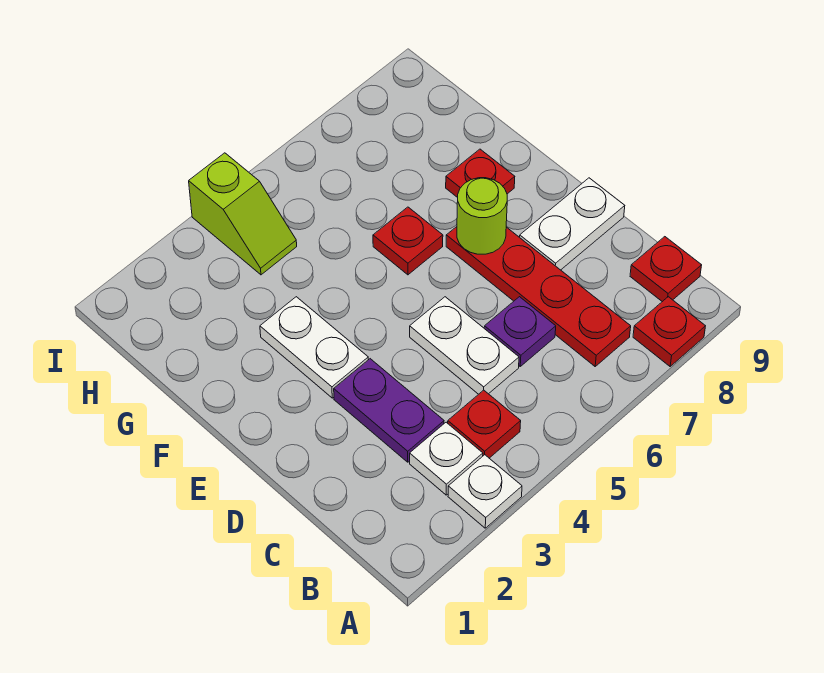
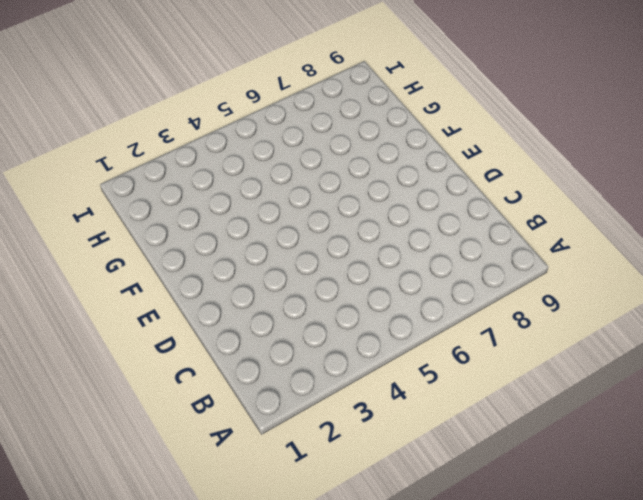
none -> white plate A3 level 1
none -> red plate A8 level 1
none -> white plate B3 level 1

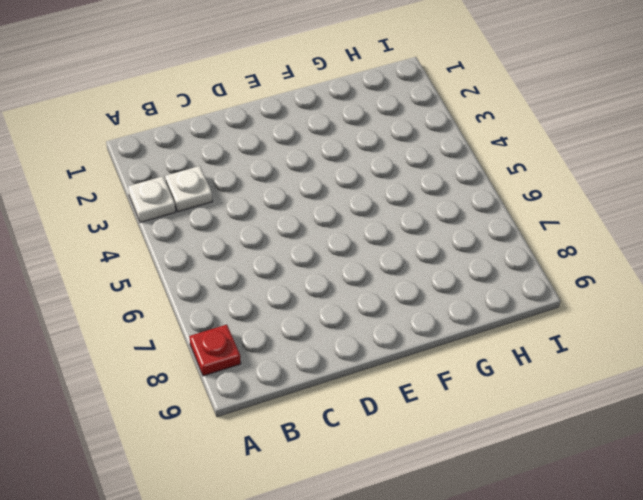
none -> red plate B4 level 1
none -> red plate B7:E7 level 1
none -> red plate B9 level 1

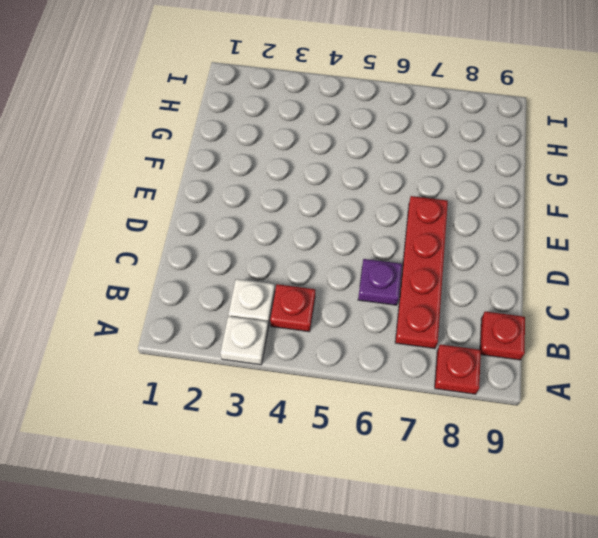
none -> purple plate C3:D3 level 1
none -> white plate C5:D5 level 1
none -> white plate D8:D9 level 1

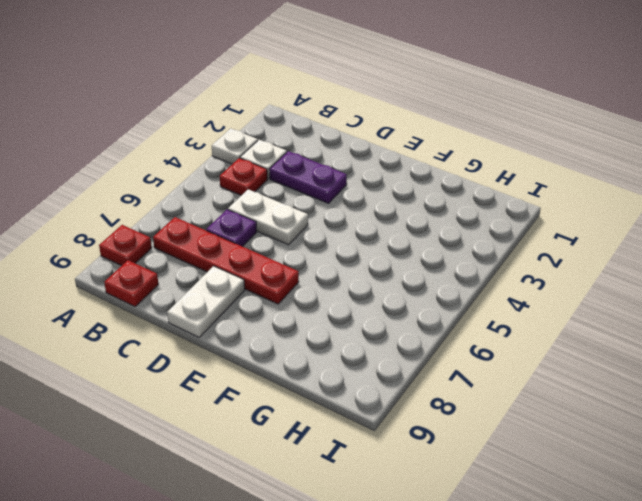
none -> white plate E3:F3 level 1
none -> red plate F6 level 1
none -> red plate F8 level 1

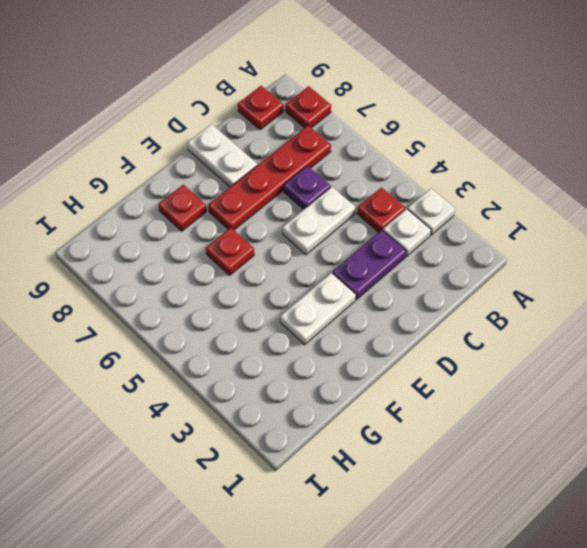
none -> lime slope H4:I4 level 1 top I
none -> lime round brick E7 level 2

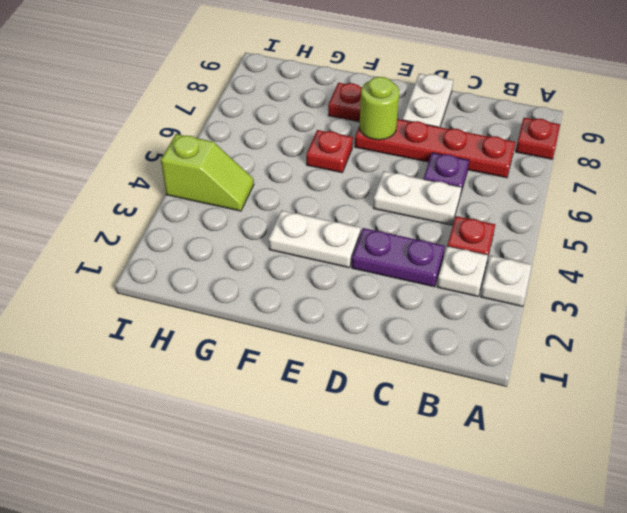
none -> red plate B9 level 1

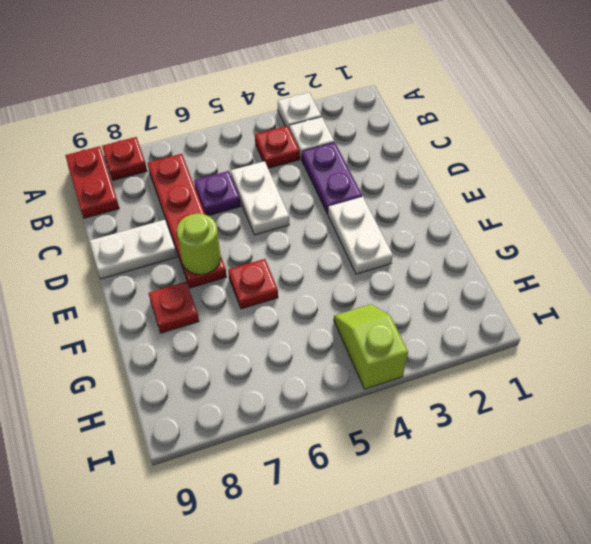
red plate A9:B9 level 1 -> red plate B9 level 1

